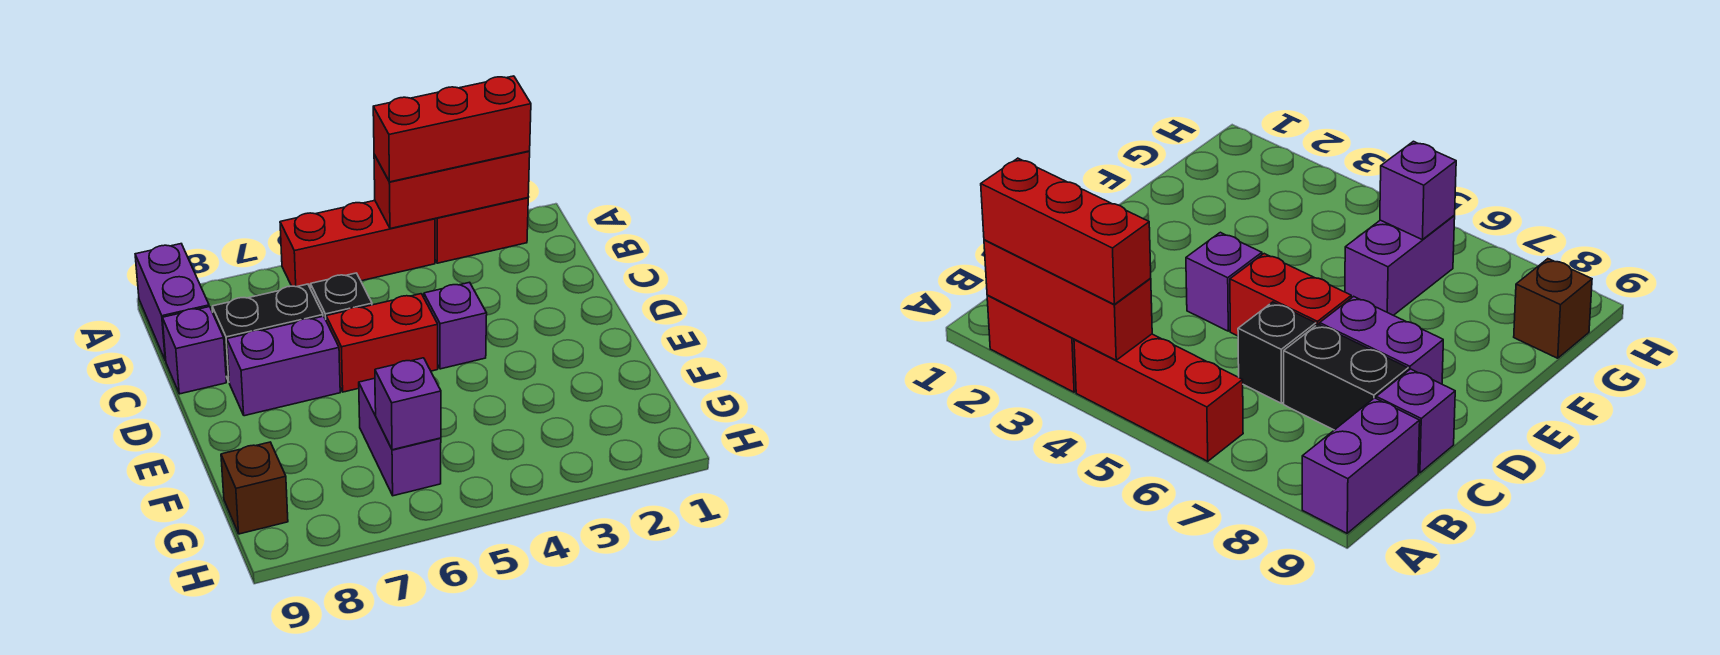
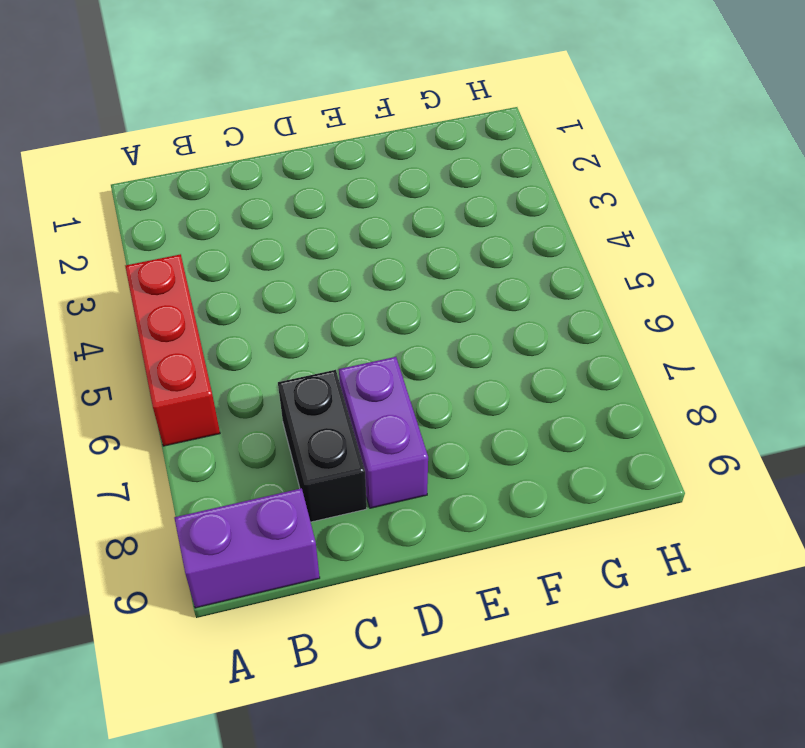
none -> red brick A2:A3 level 1
none -> black brick C6 level 1
none -> purple brick C9 level 1

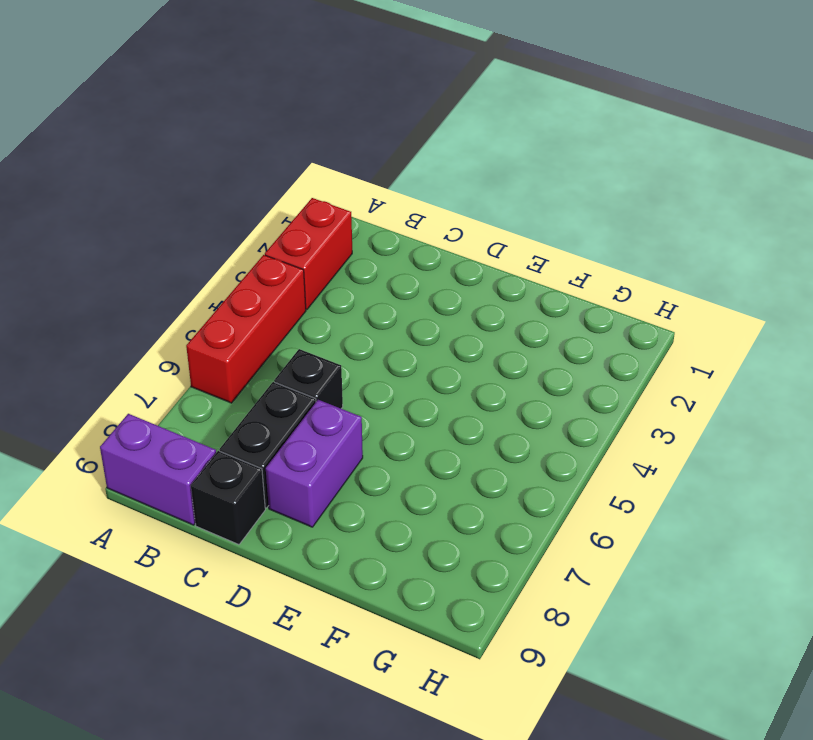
black brick C9 level 1 -> purple brick C9 level 1
none -> purple brick D4 level 1
none -> red brick D5:D6 level 1
none -> purple brick F6:G6 level 1

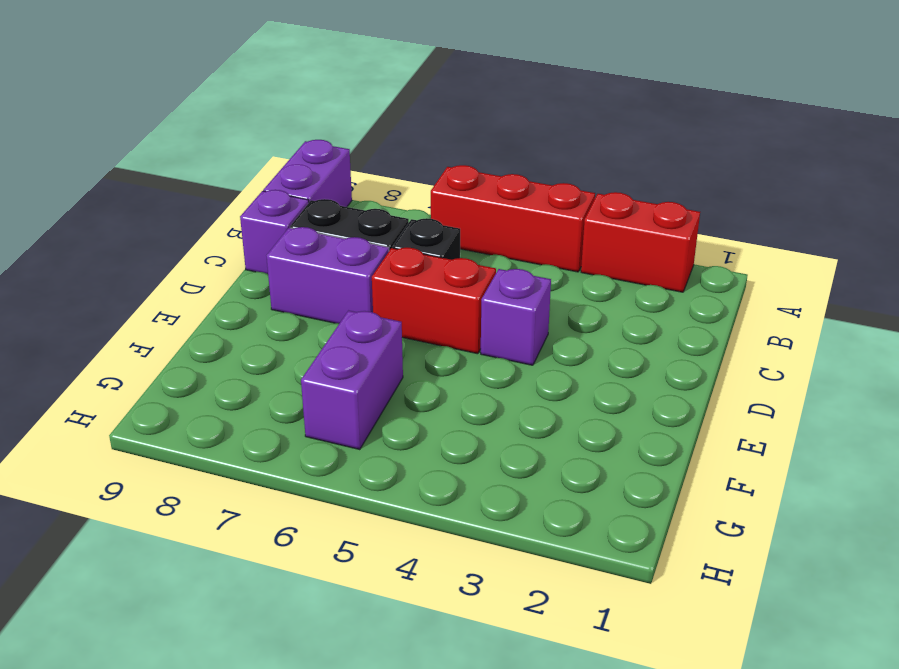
none -> brown brick G9 level 1
none -> red brick A2:A4 level 2
none -> purple brick G6 level 2

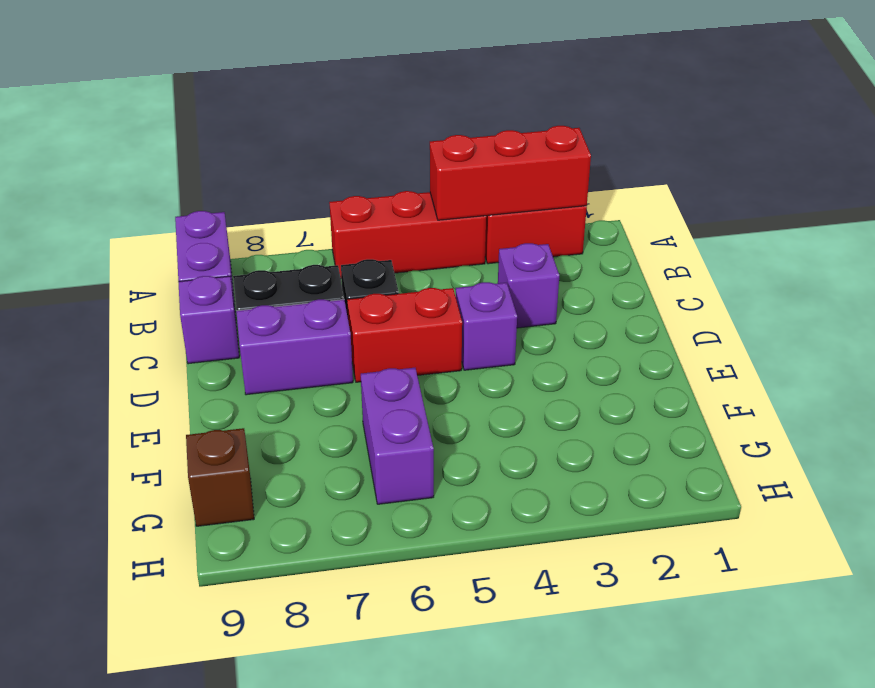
purple brick C3 level 1 -> purple brick G6 level 2
none -> red brick A2:A4 level 3

